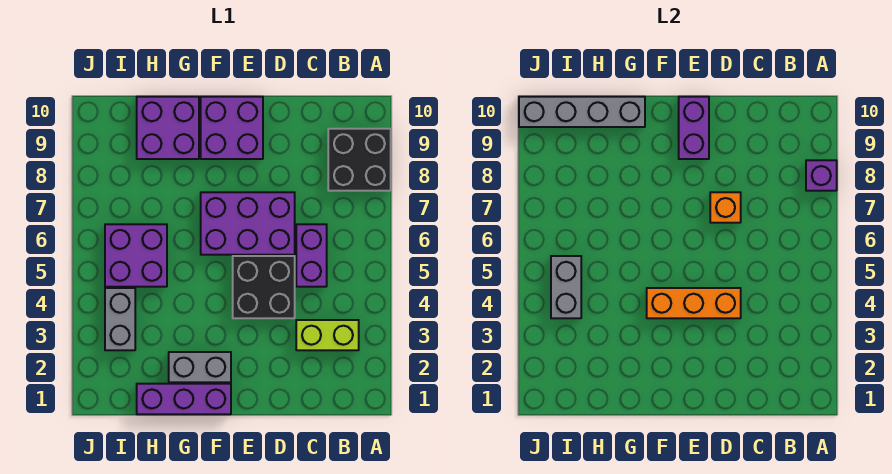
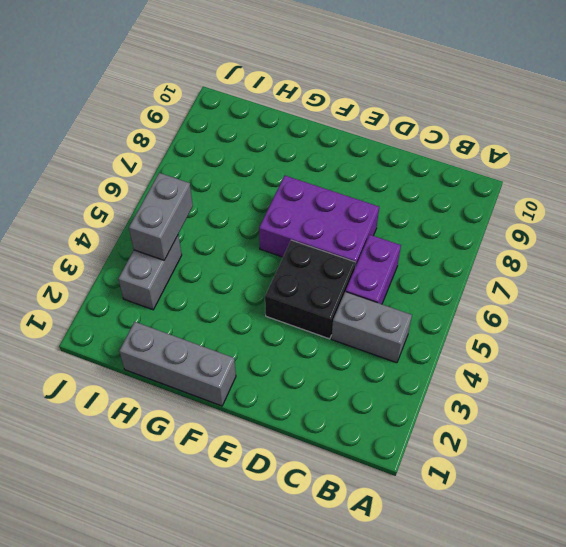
grey brick B4:C4 level 1 -> grey brick F2:G2 level 1
grey brick F1:H1 level 1 -> purple brick F1:H1 level 1
none -> black brick A8:B9 level 1
none -> lime brick B3:C3 level 1
none -> purple brick E9:F10 level 1

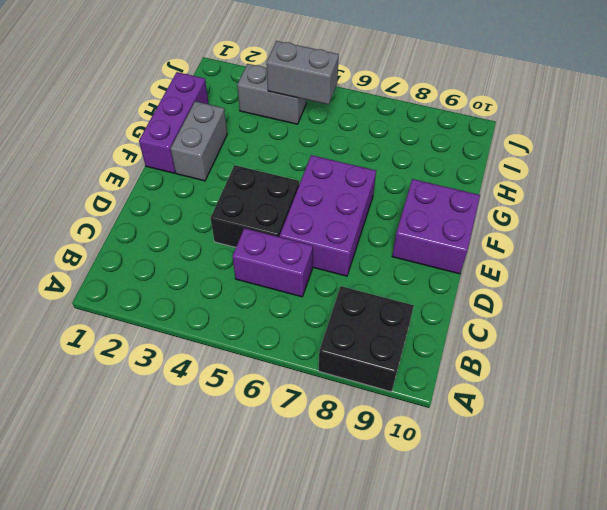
none -> lime brick B3:C3 level 1
none -> purple brick G9:H10 level 1
none -> purple brick H5:I6 level 1

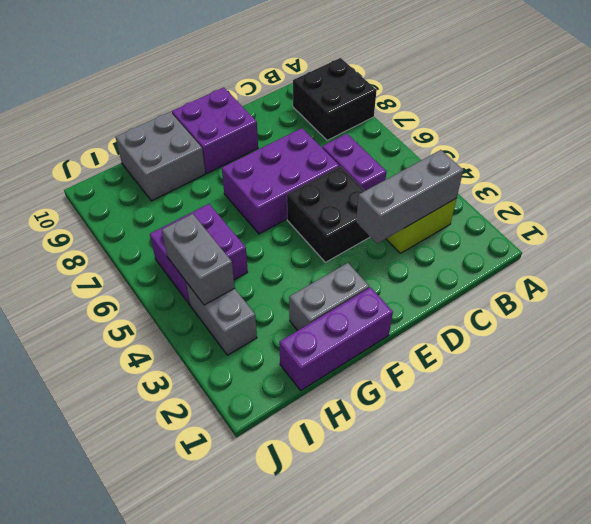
grey brick B3:D3 level 2 -> none
grey brick G9:H10 level 1 -> purple brick G9:H10 level 1
none -> purple brick A8 level 2
none -> orange brick D4:F4 level 2
none -> orange brick D7 level 2

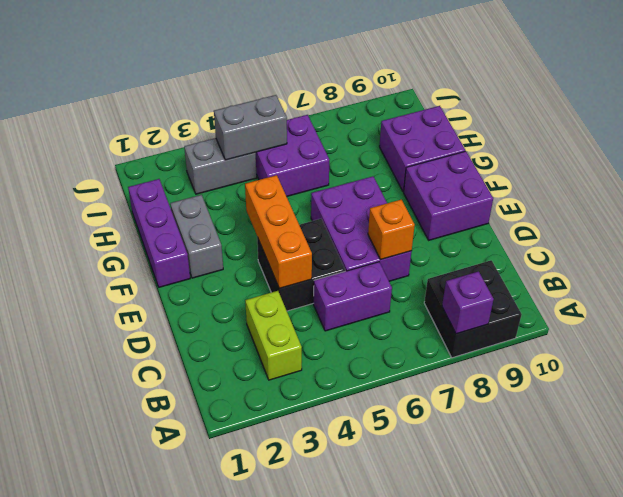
none -> purple brick E9:E10 level 2
none -> grey brick G10:J10 level 2

